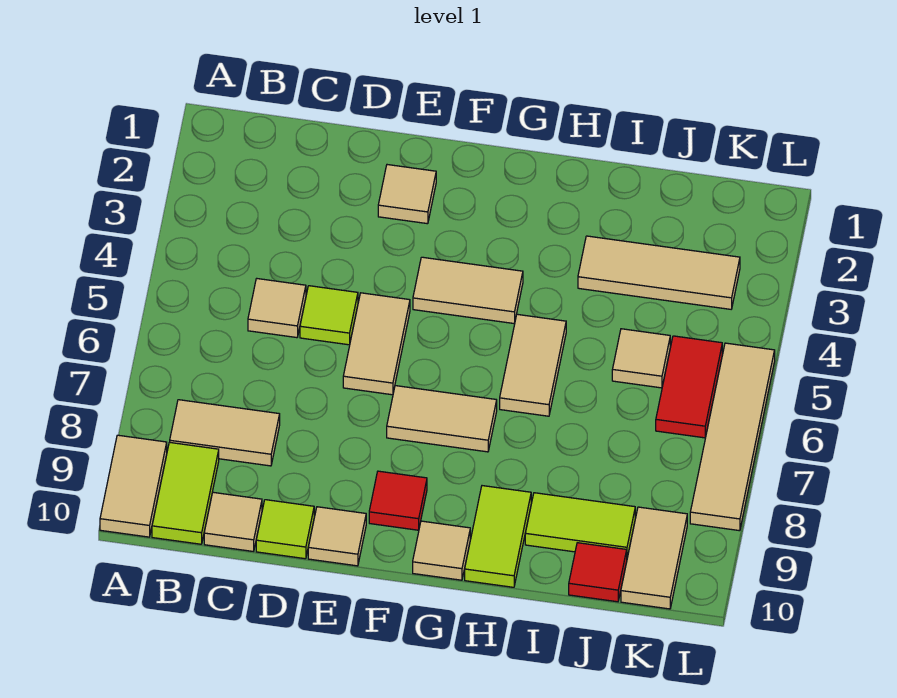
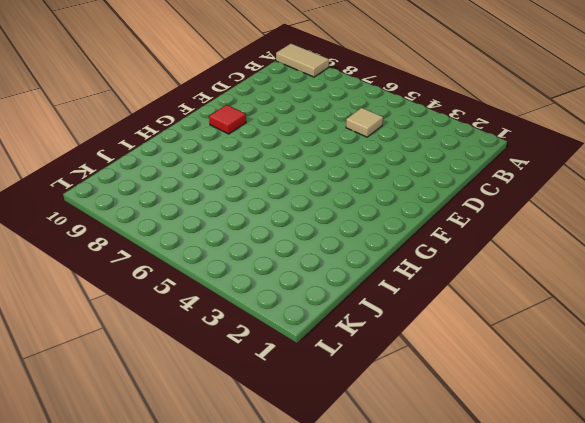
none -> tan tile B8:C8 level 1
none -> lime tile B9:B10 level 1
none -> tan tile C10 level 1

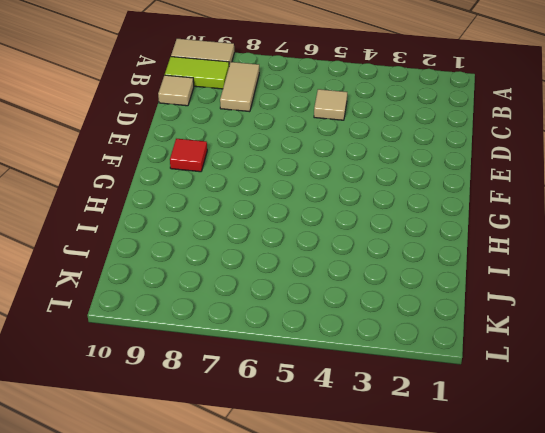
none -> lime tile D5 level 1
none -> lime tile D10 level 1
none -> tan tile E2 level 1

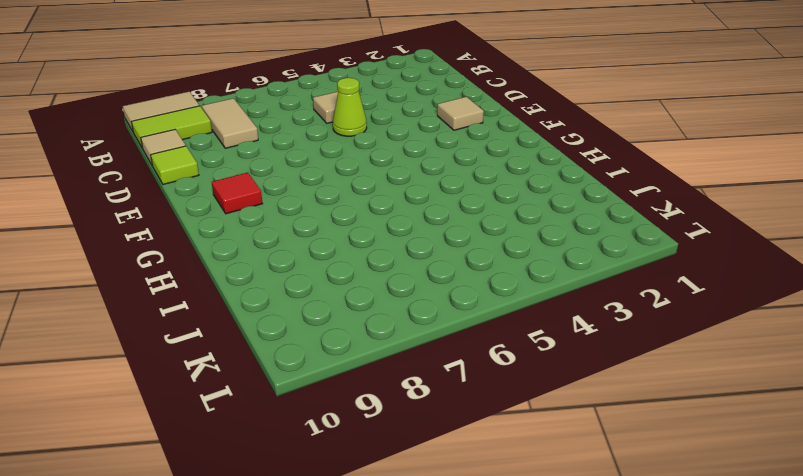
lime cone D5 level 1 -> lime tile D5 level 1
none -> tan tile E5:E6 level 1
none -> tan tile E10 level 1
none -> tan tile F4:G4 level 1

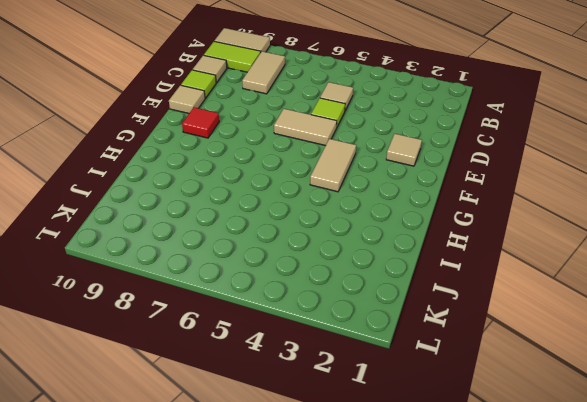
none -> tan tile F7:G7 level 1
none -> tan tile G10 level 1
none -> tan tile H5:H6 level 1

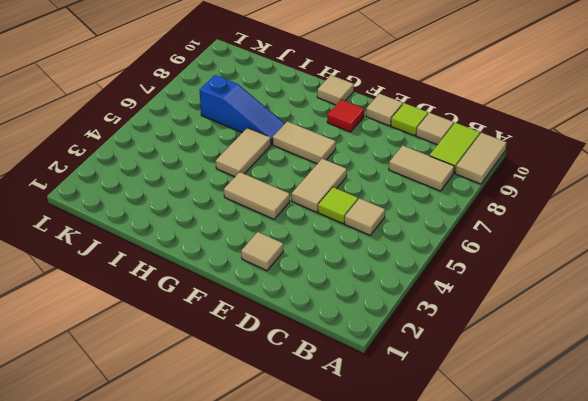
blue slope H7:J7 level 1 top J -> none
none -> lime tile H9:H10 level 1
none -> tan tile I3:K3 level 1
none -> lime tile I9:J9 level 1

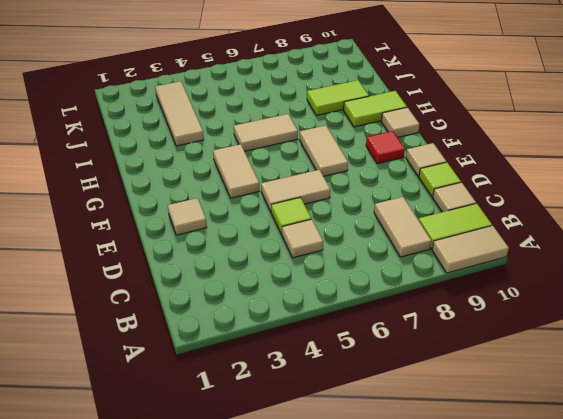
lime tile I8:I9 level 1 -> lime tile I9:J9 level 1
none -> tan tile J5 level 1
none -> red tile J10 level 1
none -> red tile K5:K6 level 1

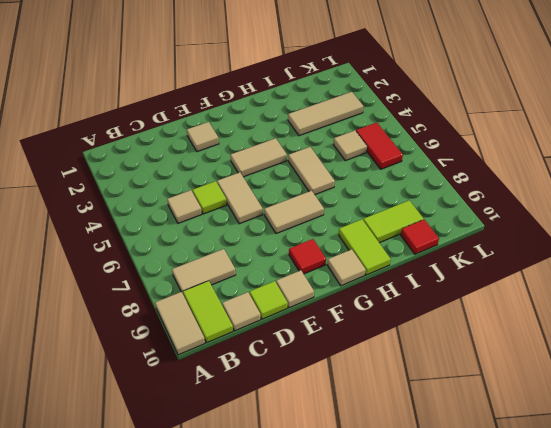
none -> tan tile K9:K10 level 1
none -> tan tile L5:L8 level 1

